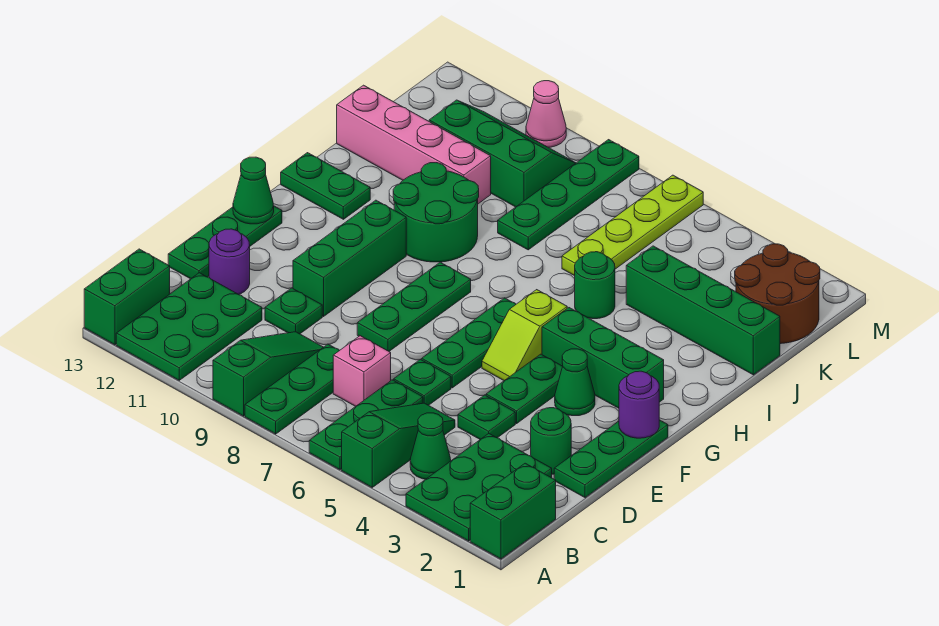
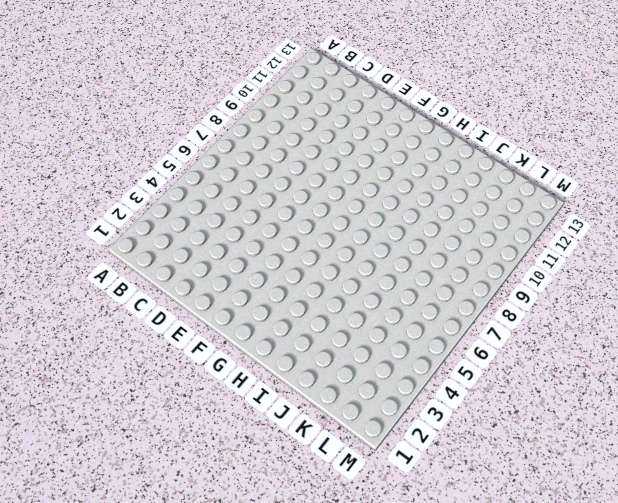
none -> green brick A1:B1 level 1
none -> green plate A2:C3 level 1
none -> green slope A5:C5 level 1 top A
none -> green plate A6:C6 level 1

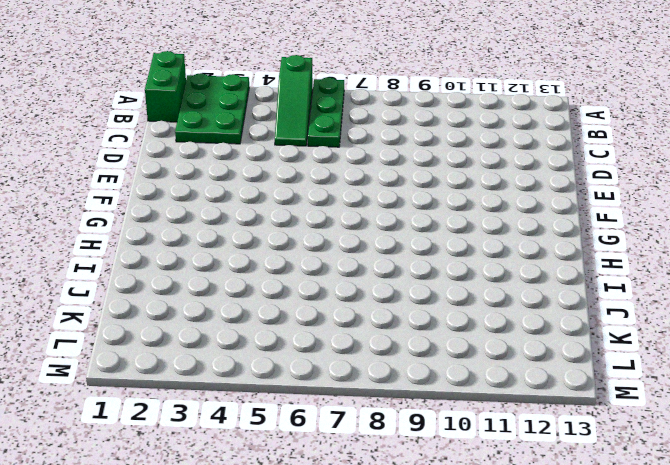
none -> green plate A8:C8 level 1
none -> green slope A9:C9 level 1 top A
none -> green plate A11:C12 level 1
none -> green brick A13:B13 level 1

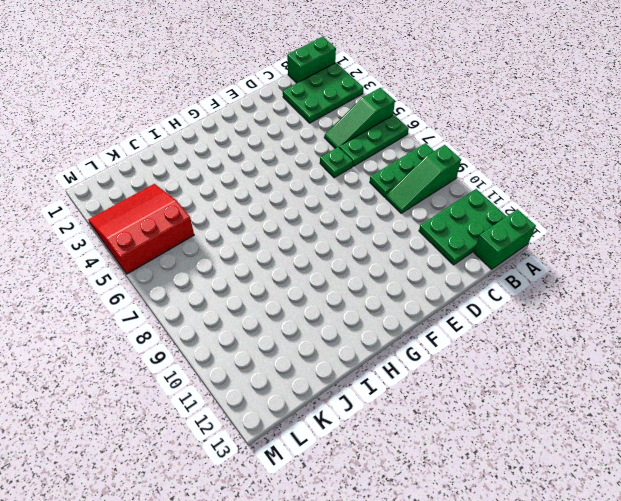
red slope K3:M5 level 1 top 5 -> none
none -> green cone B4 level 1
none -> pink brick C7 level 1
none -> green plate D1:F1 level 1
none -> green round brick D2 level 1

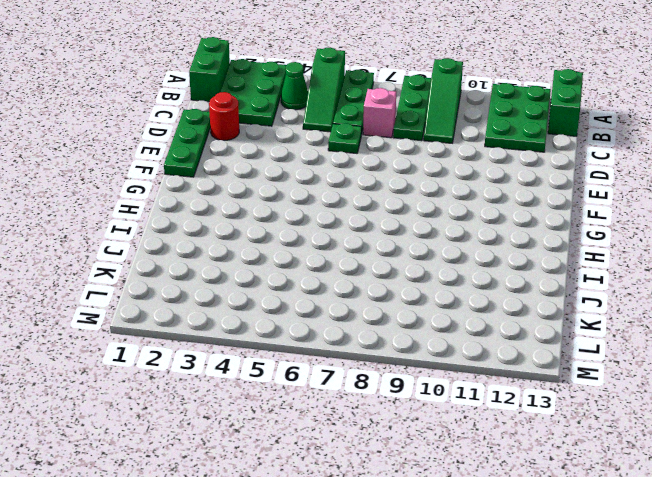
red round brick D2 level 1 -> green round brick D2 level 1
none -> green plate D4 level 1
none -> green plate D10 level 1
none -> purple round brick D12 level 1
none -> green plate D13:F13 level 1

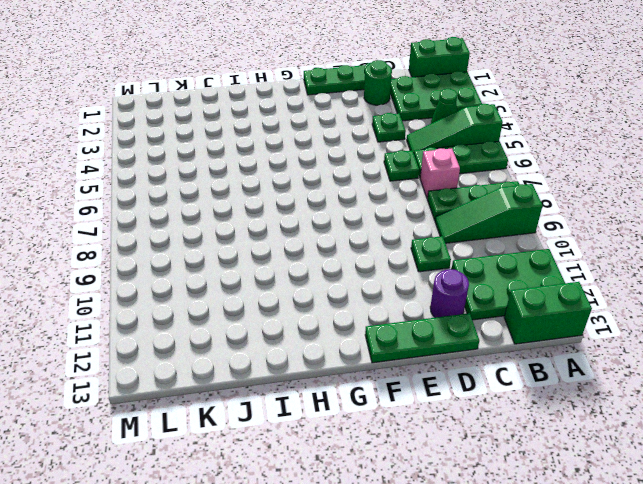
none -> green plate E4:F4 level 1
none -> green plate E6:G6 level 1
none -> green plate E8:G8 level 1
none -> green brick E10:G10 level 1

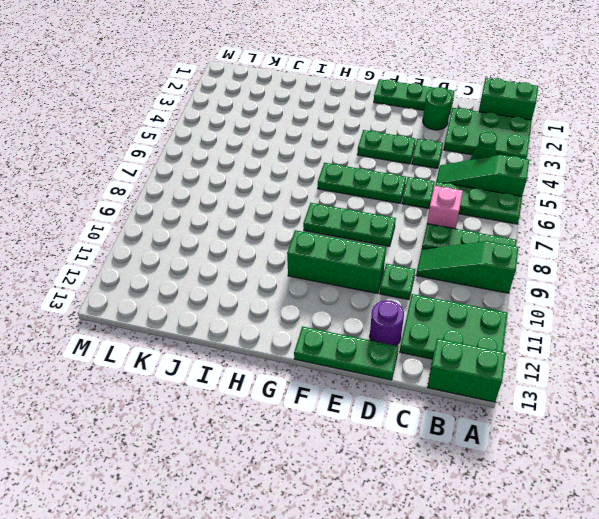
none -> green cone F3 level 1
none -> lime slope F5:G5 level 1 top G
none -> green brick G2:G4 level 1
none -> green round brick H9:I10 level 1

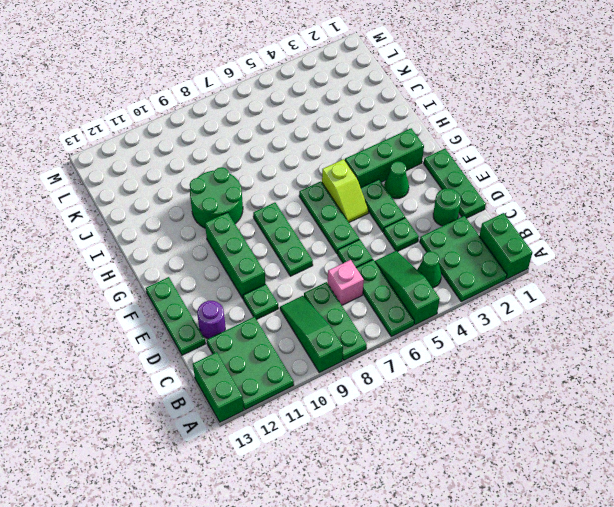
none -> green plate H12:H13 level 1
none -> green round brick I5 level 1
none -> green brick J1:J4 level 1
none -> lime plate J6:M6 level 1

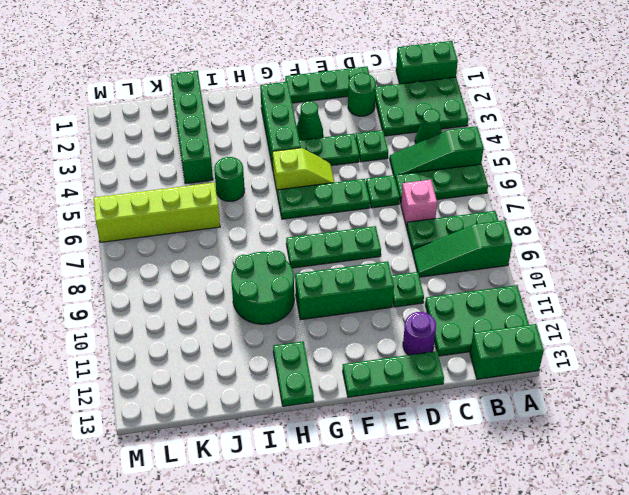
lime brick J6:M6 level 1 -> lime plate J6:M6 level 1
none -> green plate J8:M8 level 1
none -> pink brick J10:J13 level 1
none -> brown round brick K1:L2 level 1
none -> green slope K9:L11 level 1 top K

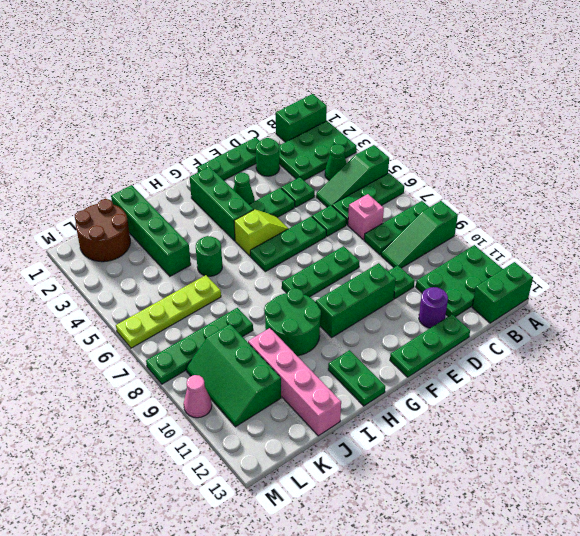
none -> purple round brick F1 level 2
none -> green cone F13 level 2

